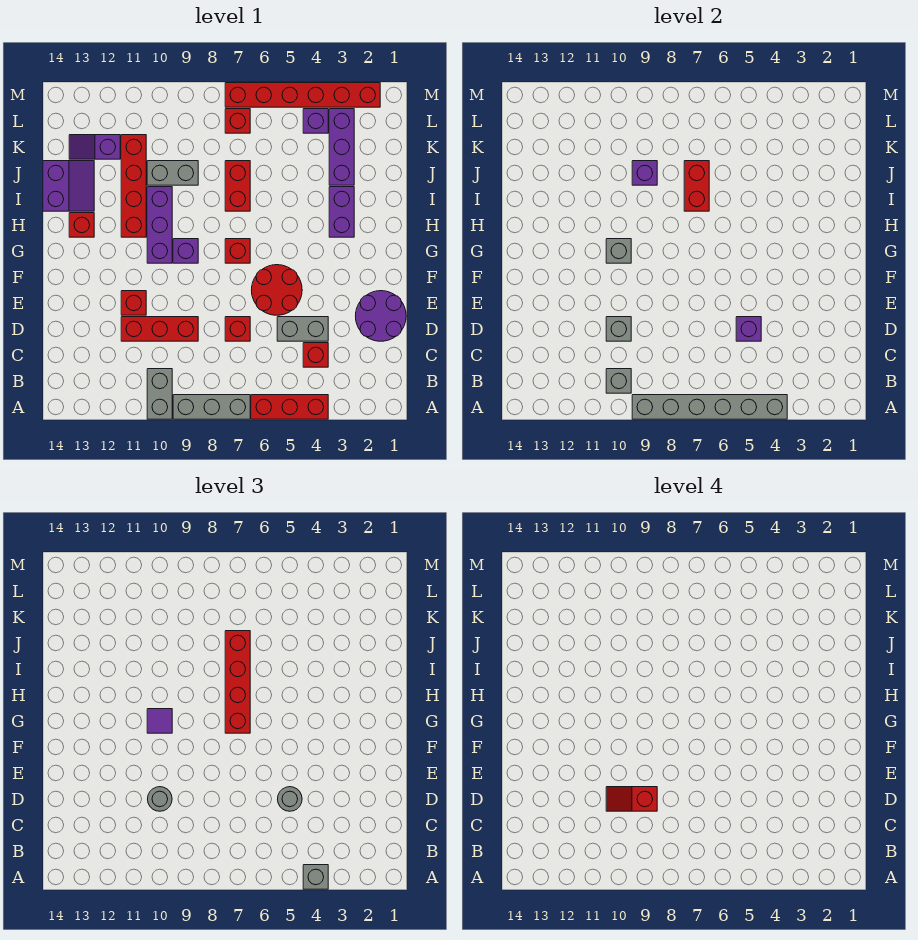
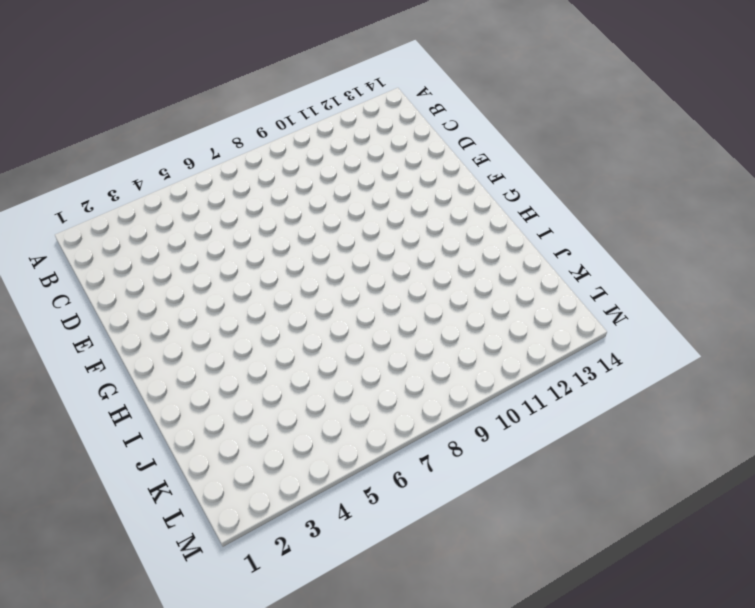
none -> red brick A4:A6 level 1
none -> grey brick A7:A9 level 1
none -> grey brick A10:B10 level 1
none -> red brick C4 level 1

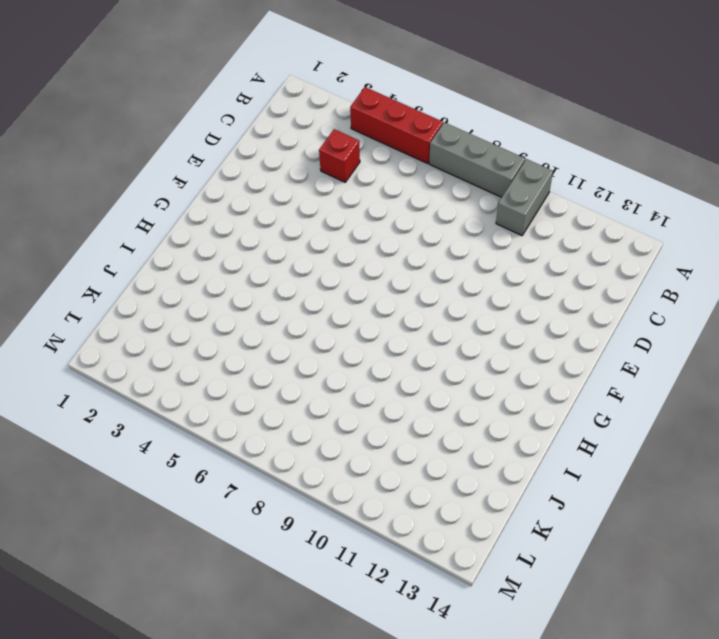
none -> purple round brick D1:E2 level 1
none -> grey brick D4:D5 level 1
none -> red brick D7 level 1
none -> red brick D9:D11 level 1

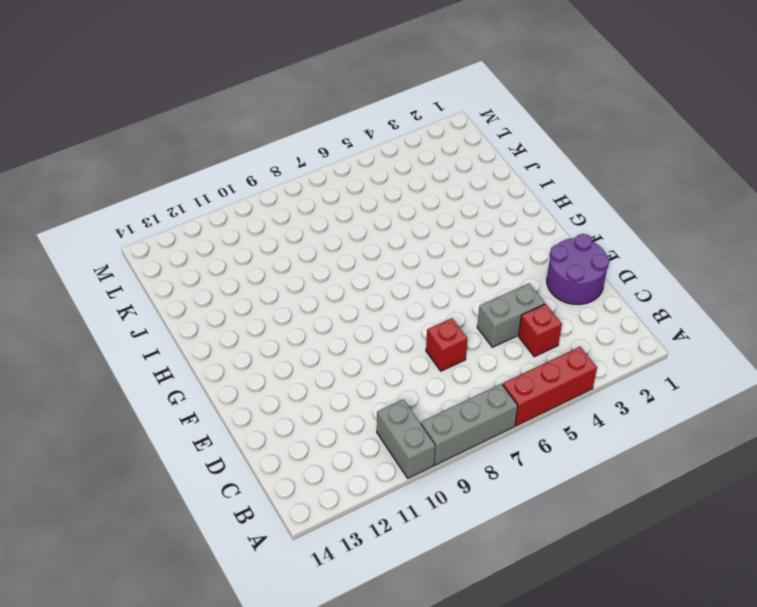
none -> red brick D9:D11 level 1
none -> red round brick E5:F6 level 1
none -> red brick E11 level 1
none -> red brick G7 level 1

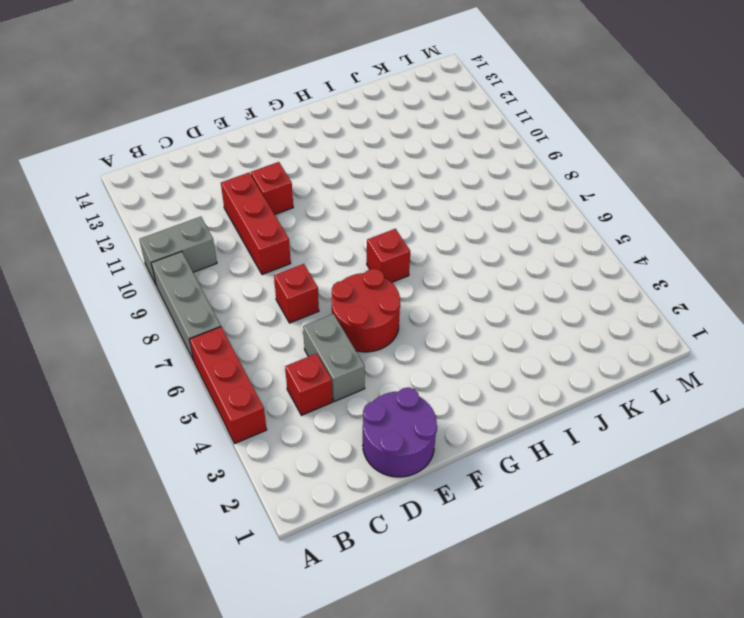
none -> purple brick G9 level 1
none -> purple brick G10:I10 level 1
none -> purple brick H3:I3 level 1
none -> red brick H11:K11 level 1

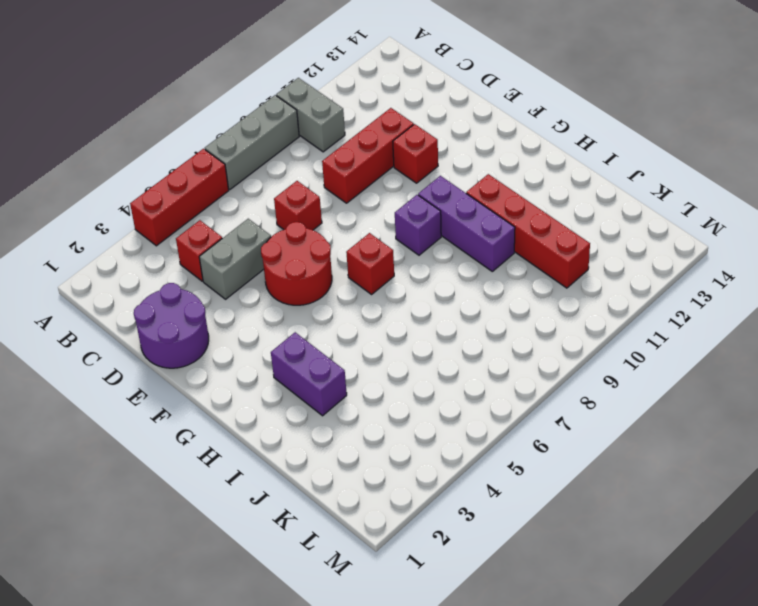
none -> red brick H13 level 1
none -> red brick I7:J7 level 1
none -> purple slope I13:J14 level 1 top 14
none -> purple brick J3:L3 level 1

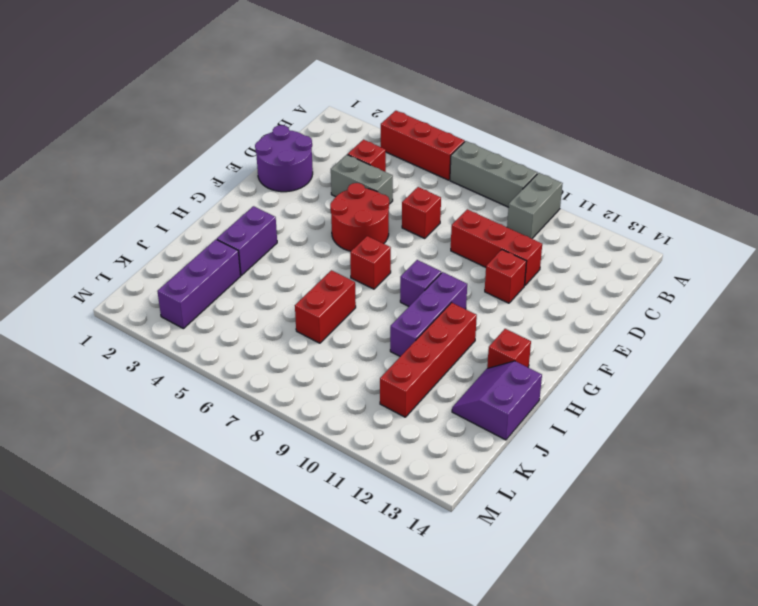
none -> grey brick J9:J10 level 1
none -> purple slope K12:K13 level 1 top 12
none -> purple brick L4 level 1
none -> red brick L7 level 1

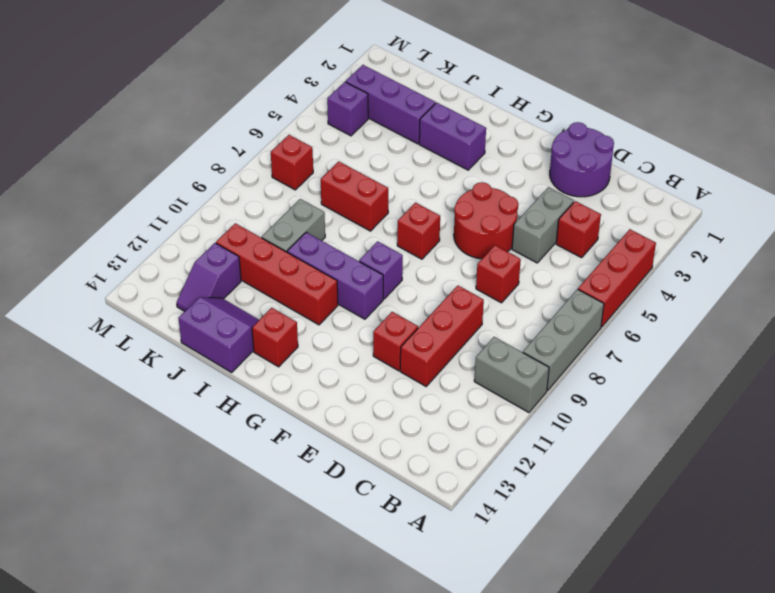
none -> red brick M2:M7 level 1
none -> grey brick A4:A9 level 2
none -> grey brick B10 level 2
none -> purple brick D5 level 2

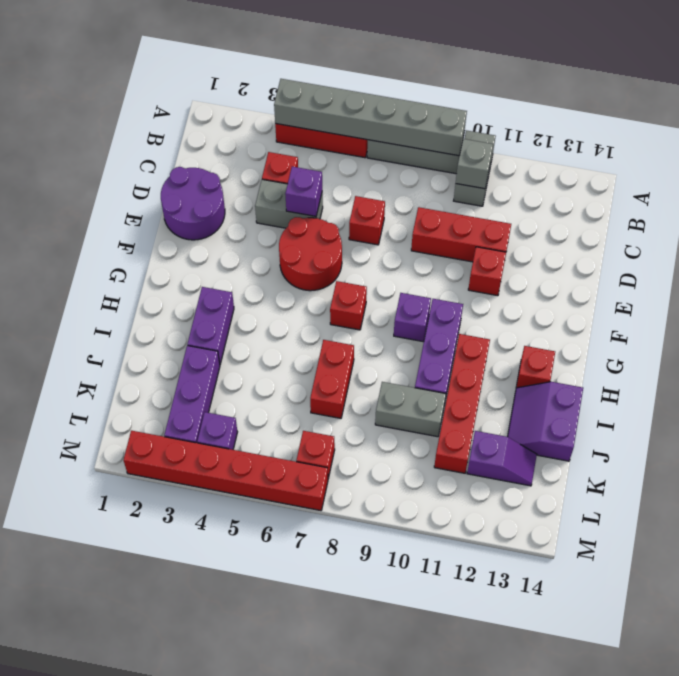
none -> grey brick D10 level 2
none -> grey brick G10 level 2
none -> red brick I7:J7 level 2
none -> purple brick J9 level 2

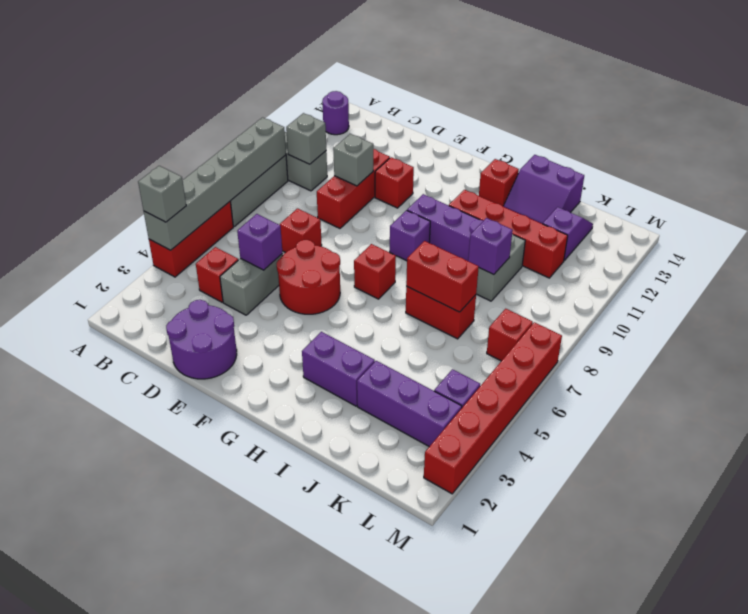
purple round brick A13 level 1 -> none
none -> grey brick G10 level 2
none -> grey round brick D5 level 3
none -> grey round brick D10 level 3
none -> red brick G7:J7 level 3

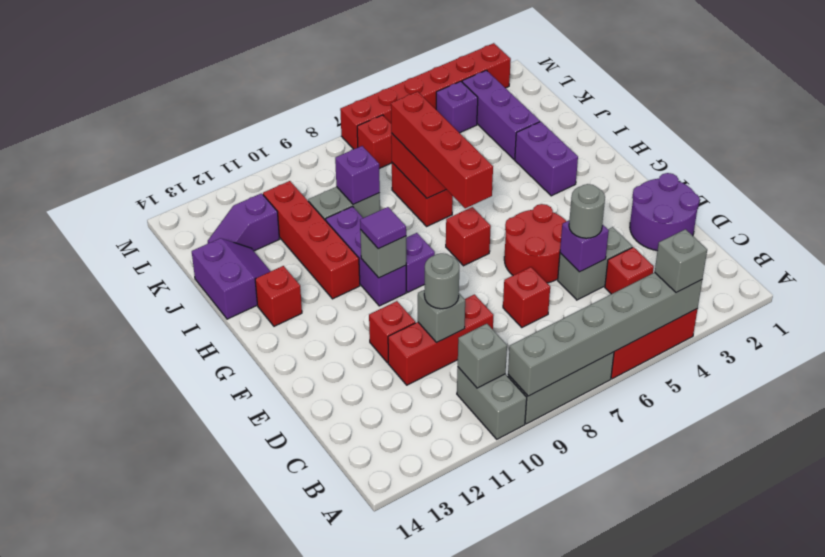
none -> red slope D9:D10 level 4 top 9

